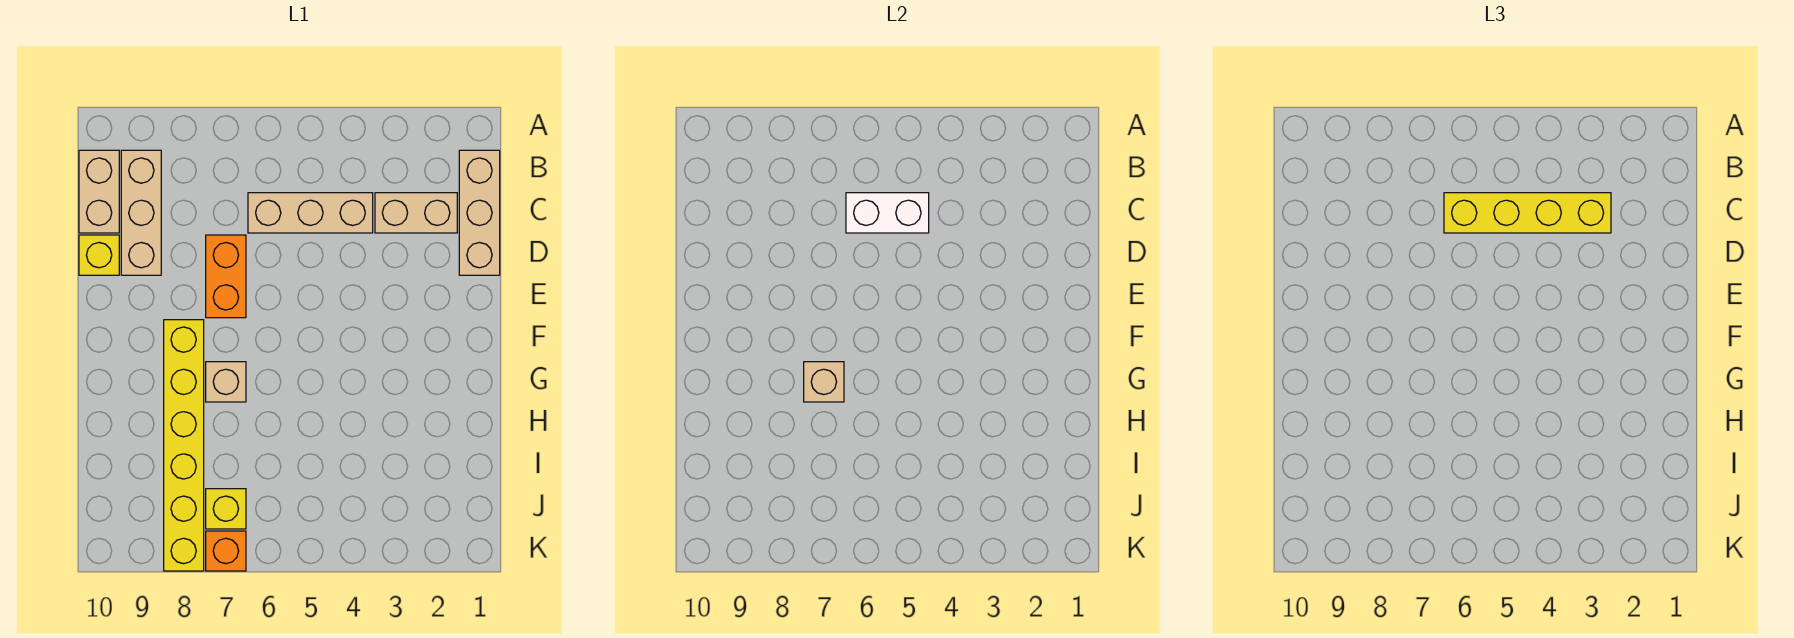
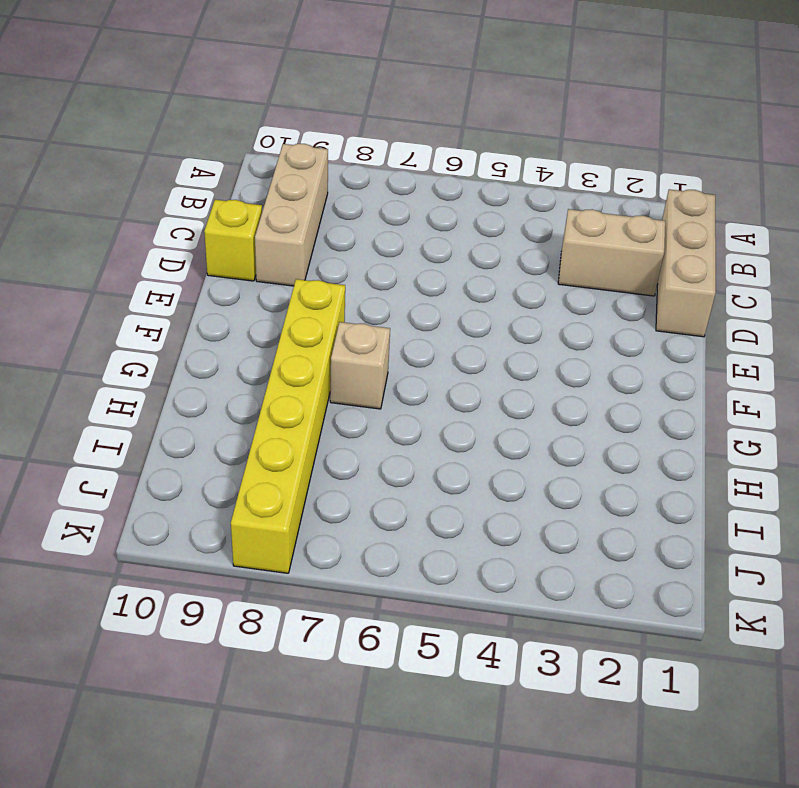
none -> tan brick B10:C10 level 1
none -> tan brick C4:C6 level 1
none -> orange brick D7:E7 level 1

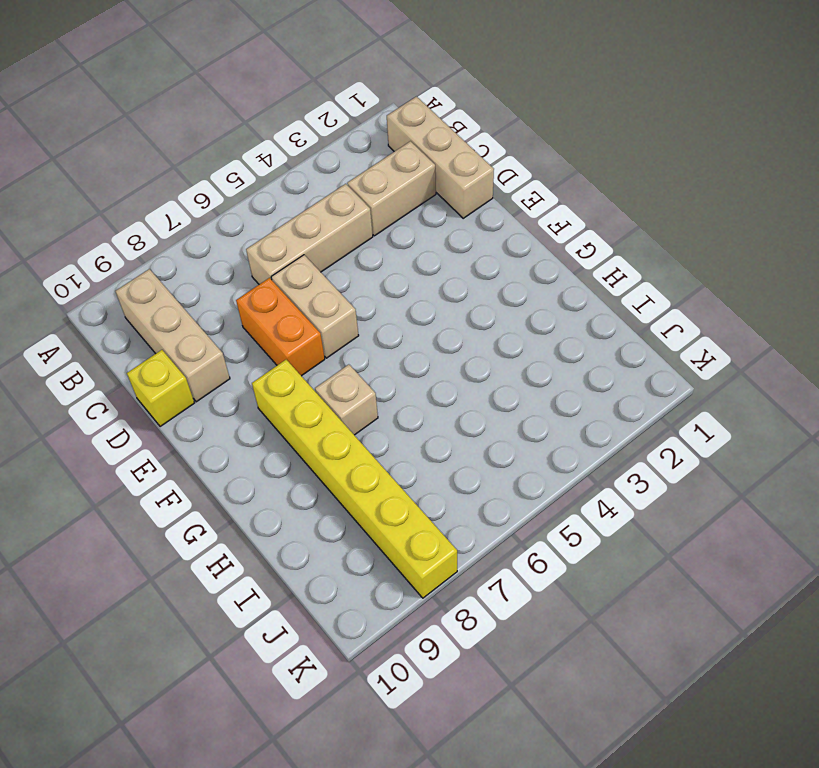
tan brick D6:E6 level 1 -> tan brick B10:C10 level 1
none -> yellow brick J7 level 1
none -> orange brick K7 level 1
none -> white brick C5:C6 level 2

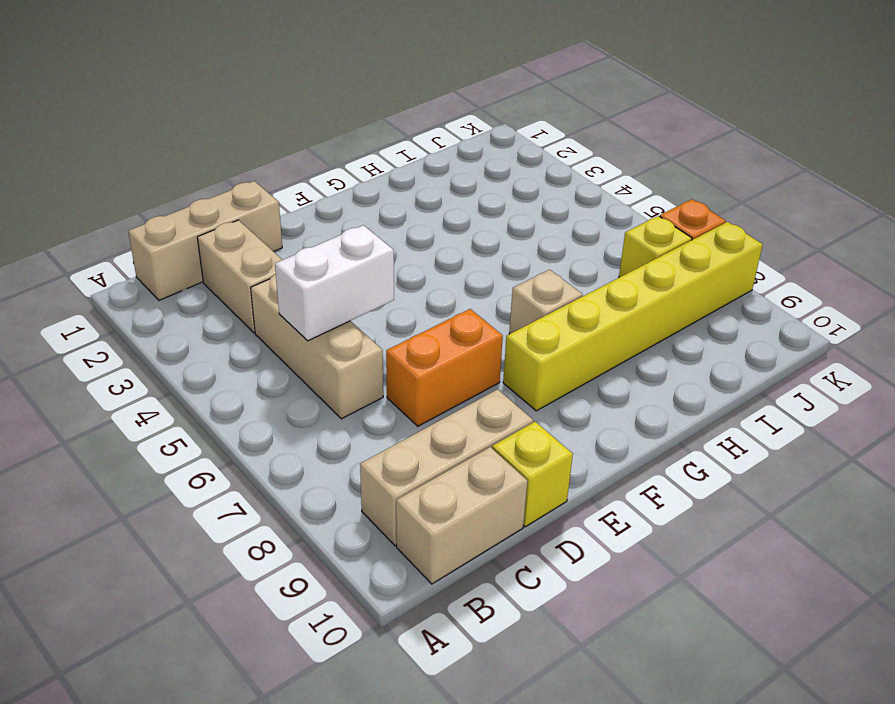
white brick C5:D5 level 2 -> white brick C5:C6 level 2
none -> tan brick G7 level 2
none -> yellow brick C3:C6 level 3

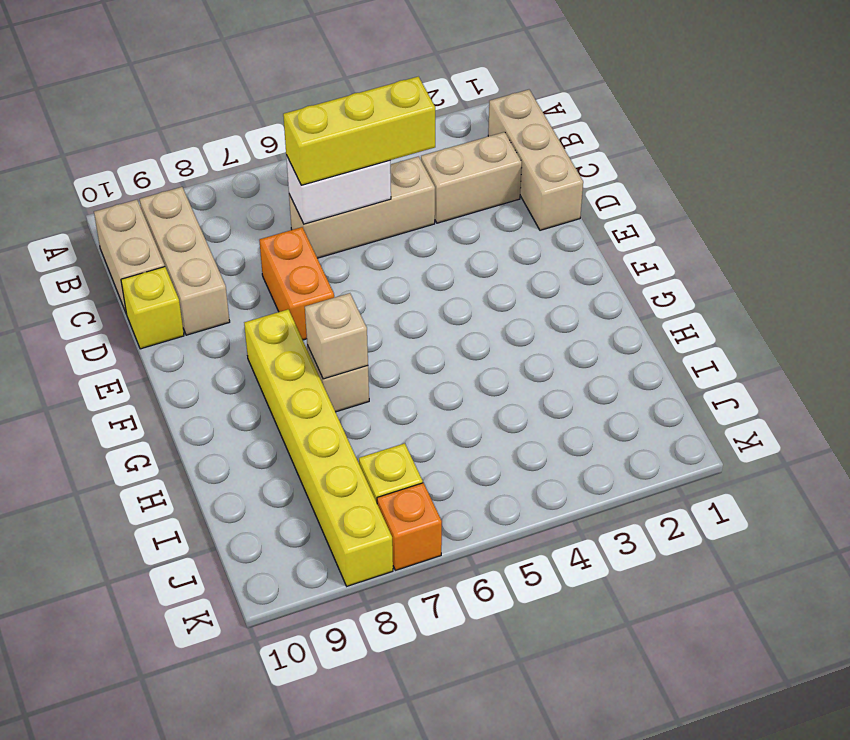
yellow brick C4:C6 level 3 -> yellow brick C3:C6 level 3

